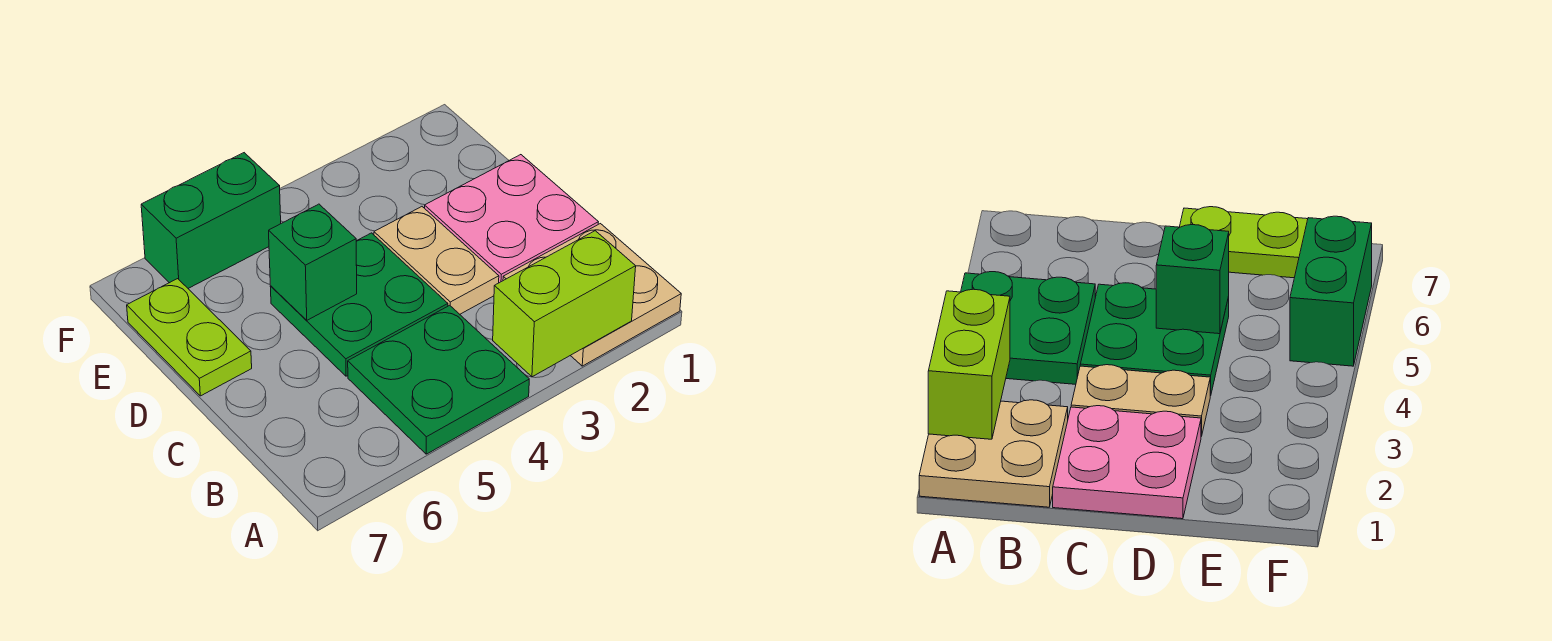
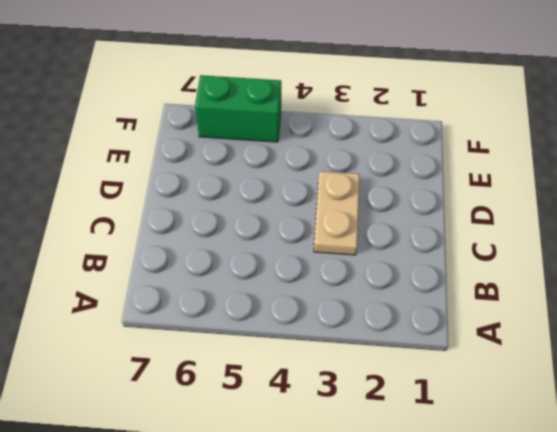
none -> tan plate A1:B2 level 1
none -> green plate A4:B5 level 1

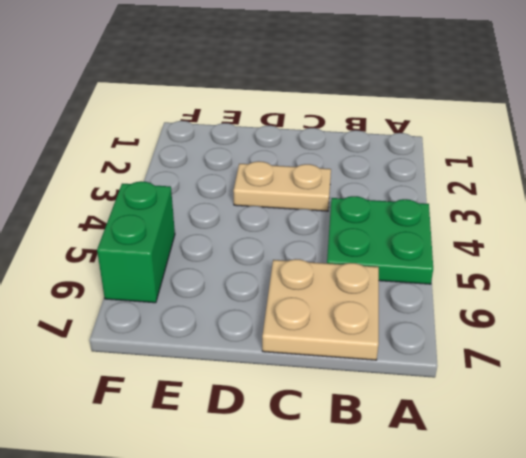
tan plate B6:C7 level 1 -> tan plate A1:B2 level 1
none -> pink plate C1:D2 level 1
none -> green plate C4:D5 level 1

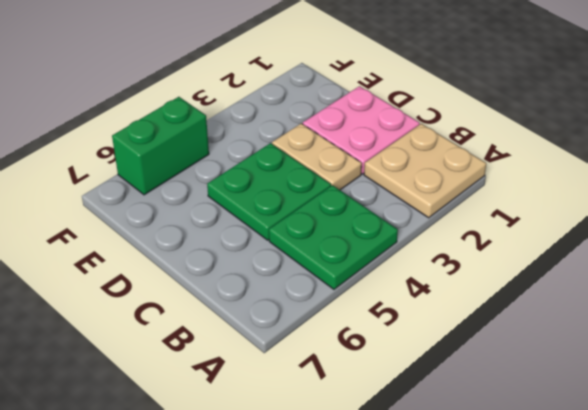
none -> lime plate D7:E7 level 1
none -> lime brick A2:A3 level 2

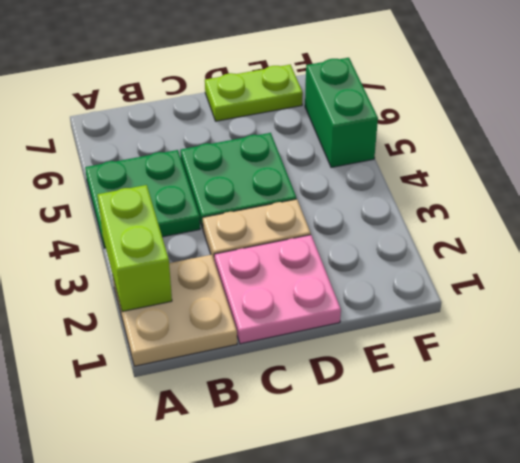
none -> green brick D5 level 2

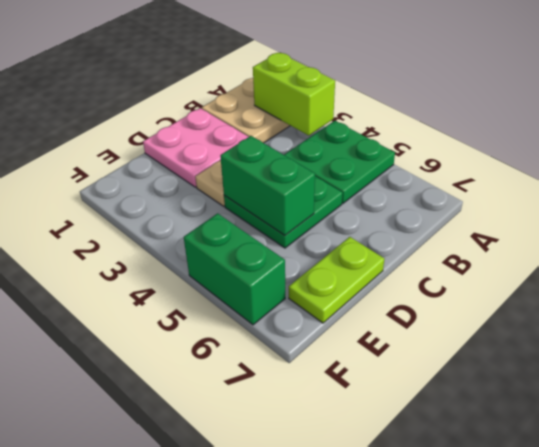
green brick D4:D5 level 2 -> green brick D5 level 2

